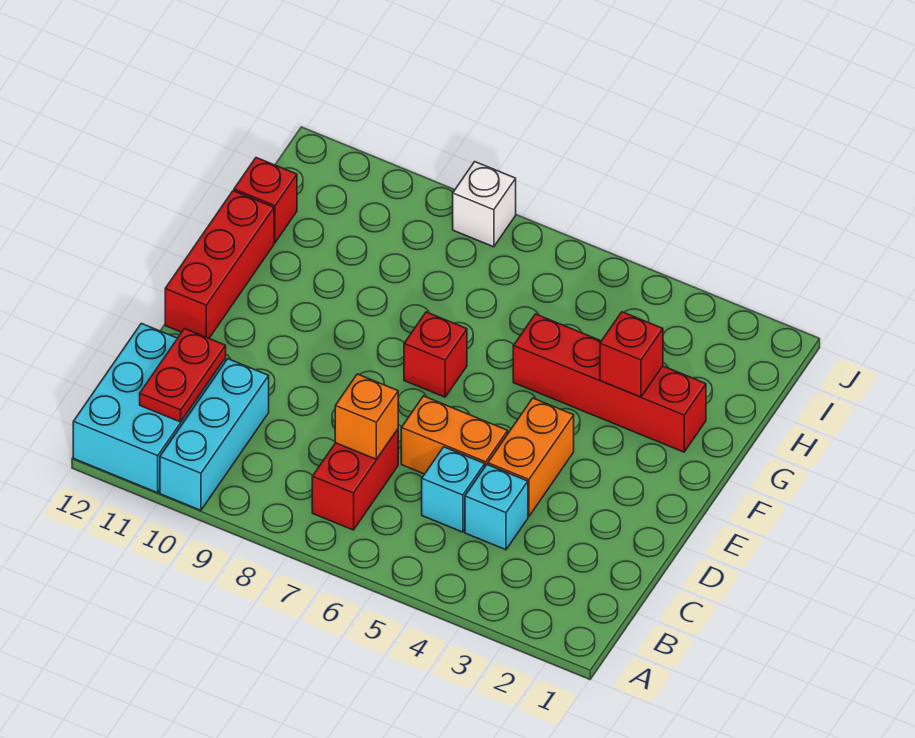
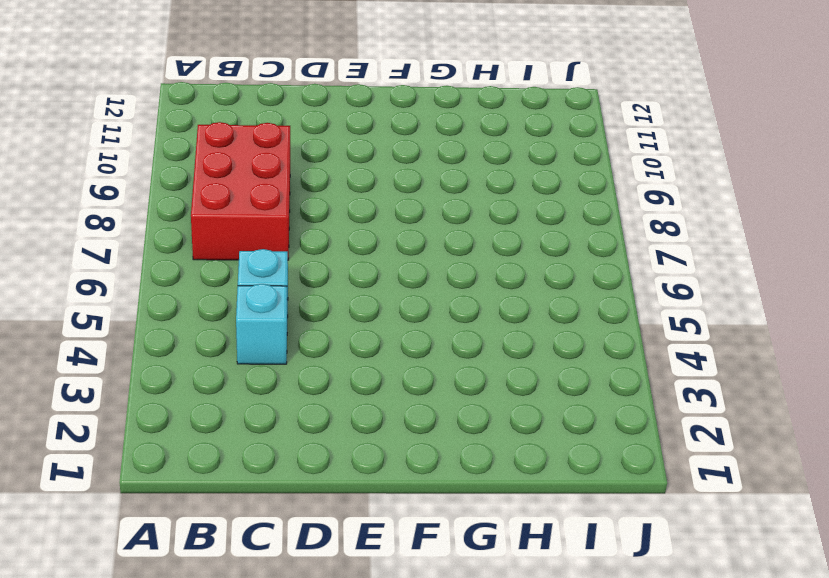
red brick B7:C9 level 1 -> red brick B7:C7 level 1
none -> cyan brick A10:C10 level 1
none -> cyan brick A11:C12 level 1
none -> orange brick D4:E4 level 1

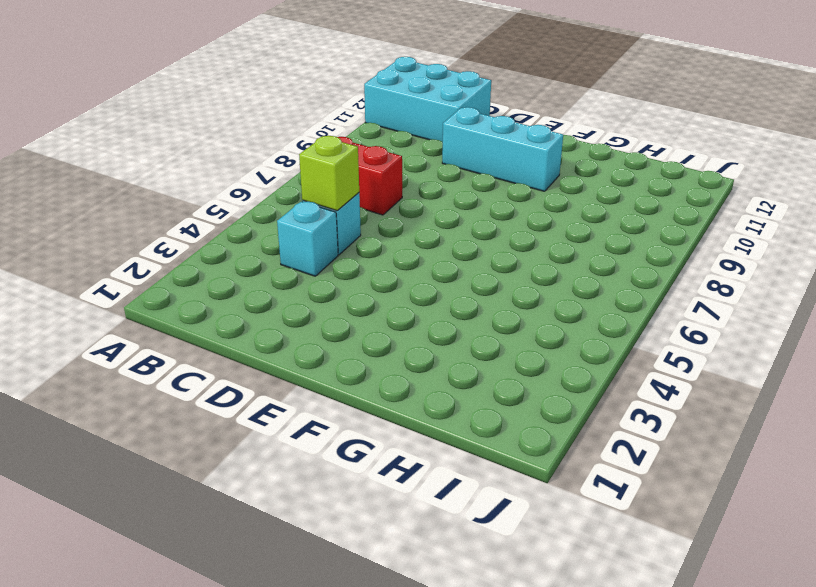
lime brick C5 level 2 -> none
cyan brick D10:F10 level 1 -> cyan brick A10:C10 level 1
none -> orange brick D4:E4 level 1
none -> orange brick D5:D6 level 1
none -> red brick E12:G12 level 1

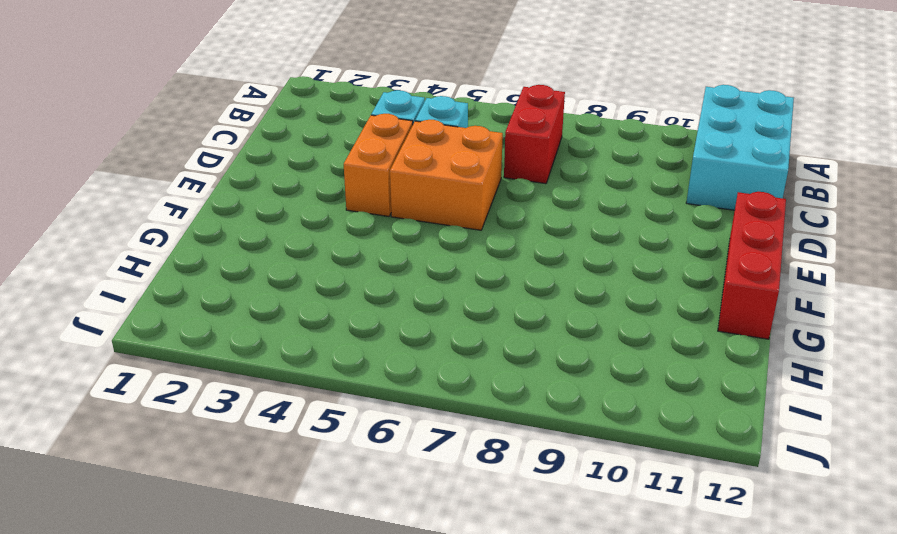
orange brick D5:E6 level 1 -> orange brick D5:D6 level 1
none -> cyan brick A10:C10 level 1
none -> red brick F7 level 1
none -> red brick G2:G5 level 1

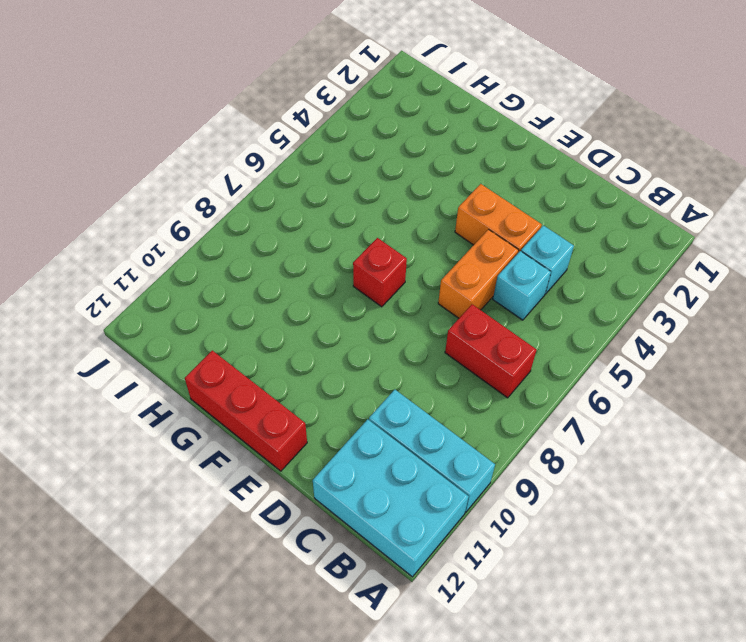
none -> red brick G2:G5 level 1
none -> red brick H12 level 1
none -> white brick J8 level 1

